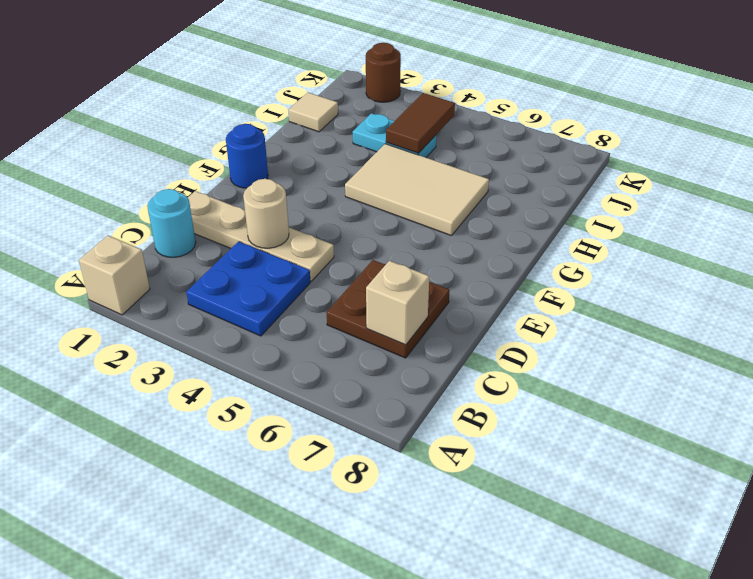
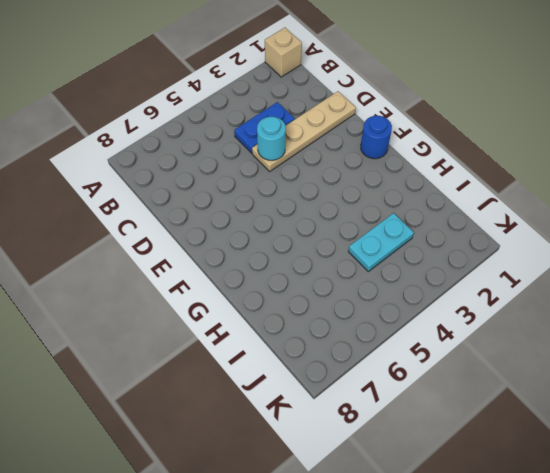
blue plate C3:C4 level 1 -> blue plate B3:C4 level 1
cyan round brick D4 level 2 -> cyan round brick C1 level 1
none -> brown plate C6:D7 level 1
none -> tan tile G4:H6 level 1
none -> tan tile I1 level 1

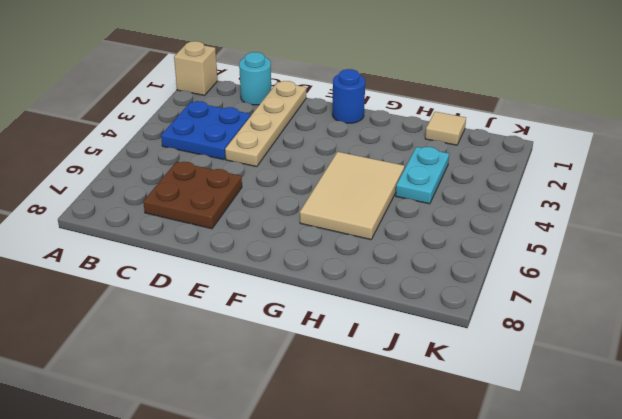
none -> brown round brick K2 level 1
none -> tan brick C7 level 2
none -> tan round brick D3 level 2

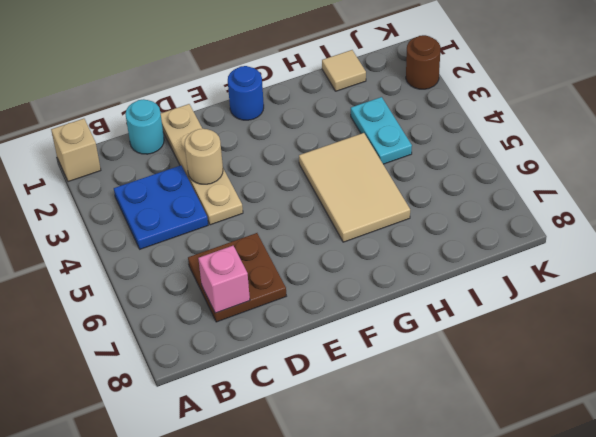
pink brick C7 level 2 -> tan brick C7 level 2
none -> brown tile I4:J4 level 2

